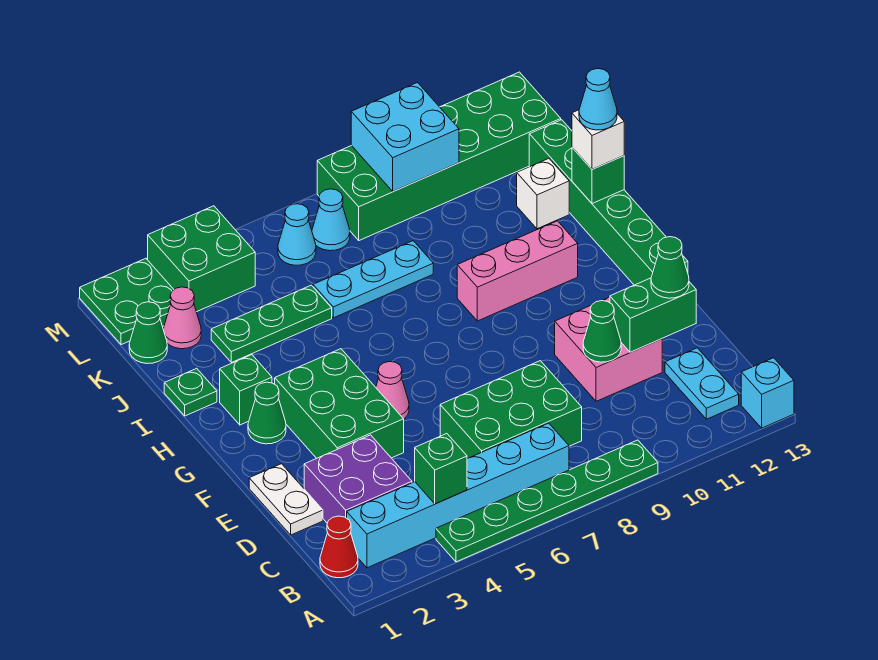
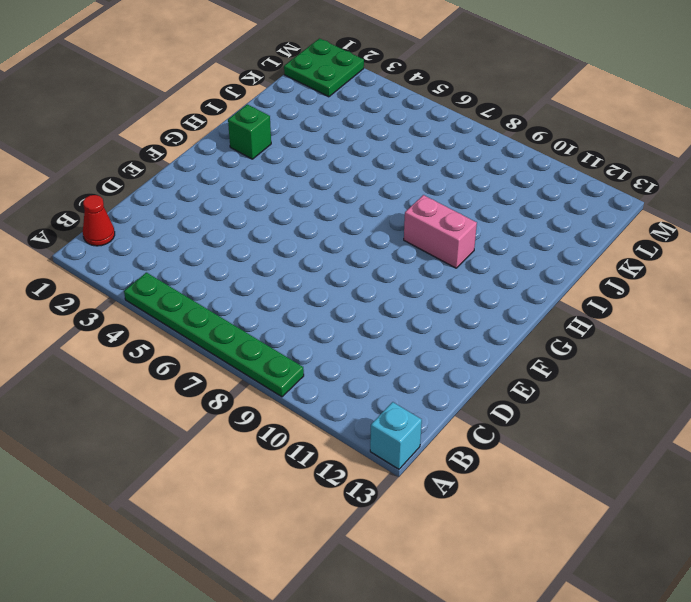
pink brick H9:H10 level 1 -> pink brick H9:H11 level 1
none -> cyan brick B2:B7 level 1
none -> cyan plate B12:C12 level 1
none -> purple brick C2:D3 level 1
none -> green brick C6:D8 level 1

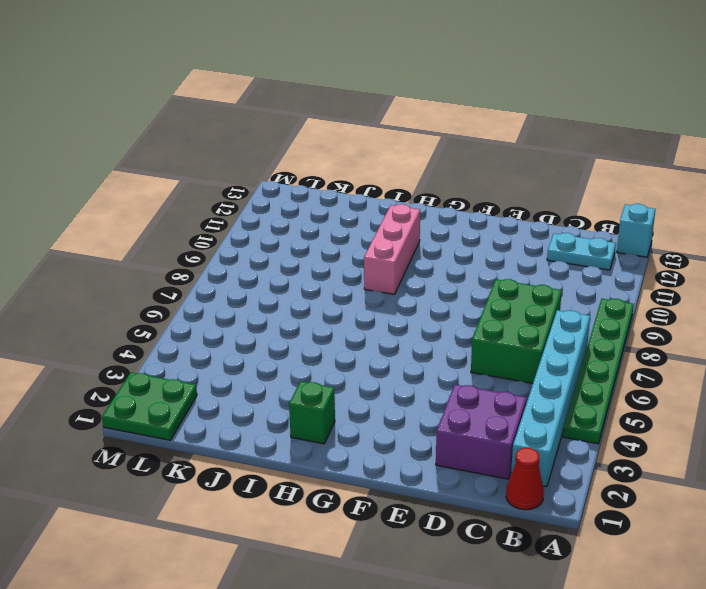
none -> white plate D1:E1 level 1
none -> pink brick D10:E11 level 1
none -> green brick E3:G4 level 1
none -> pink cone F5 level 1

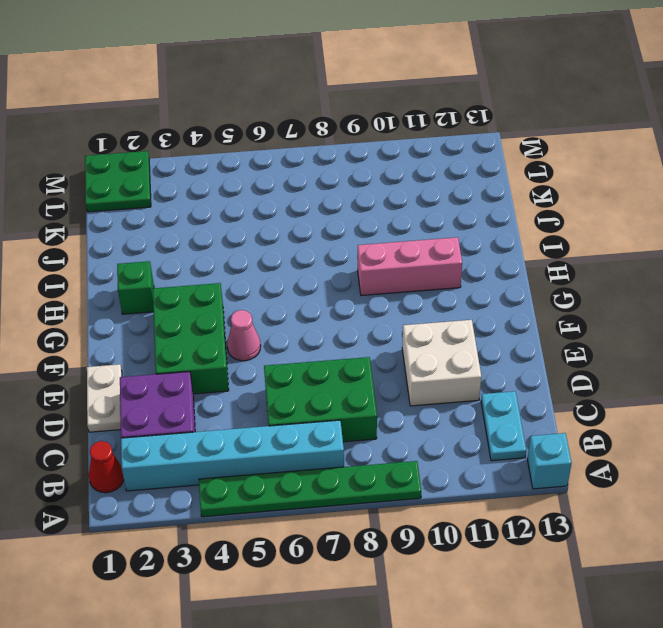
white brick D10:E11 level 1 -> pink brick D10:E11 level 1
none -> green brick F13:K13 level 1
none -> green cone G2 level 1
none -> green plate I1 level 1
none -> green plate J3:J5 level 1

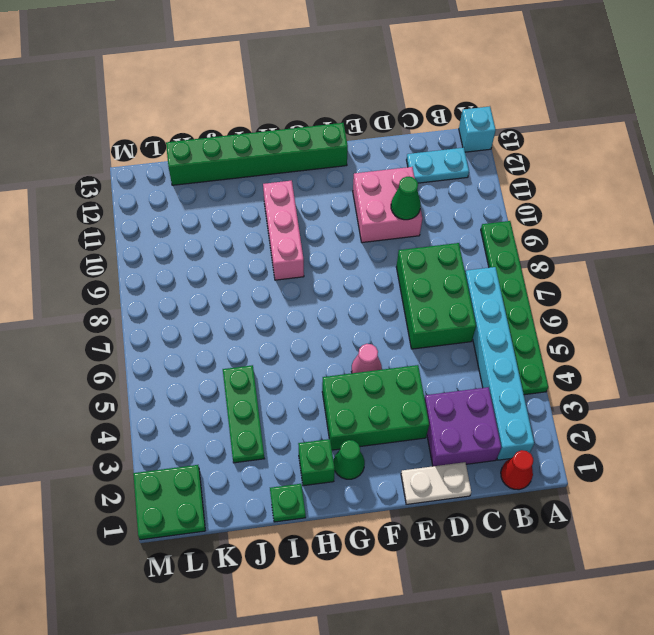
none -> cyan plate J6:J8 level 1
none -> white brick J12 level 1
none -> green cone K1 level 1
none -> pink cone K2 level 1

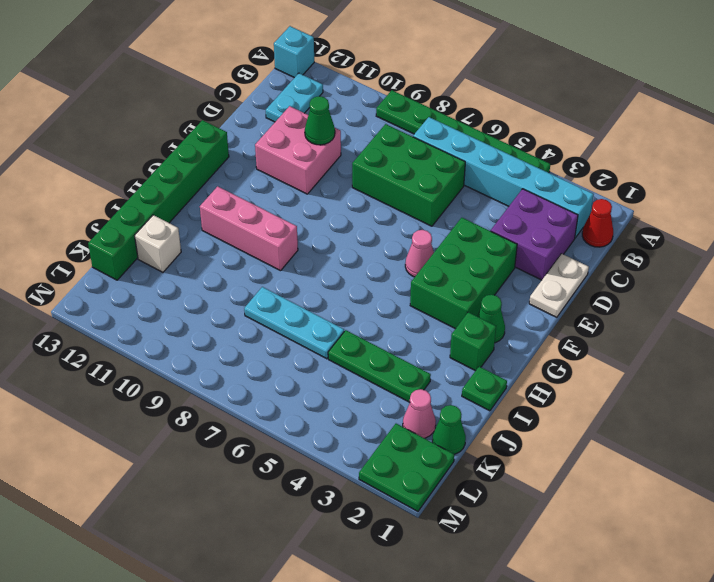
none -> green brick L3:M4 level 1
none -> cyan cone L6 level 1
none -> cyan cone L7 level 1
none -> green brick L8:M13 level 1

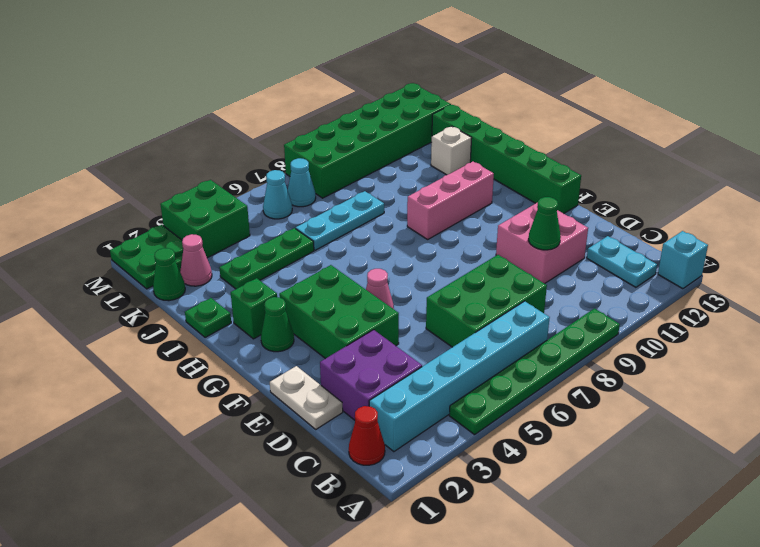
none -> green brick B4 level 2
none -> green brick D11:D12 level 2
none -> green brick I13 level 2
none -> cyan brick L9:M10 level 2

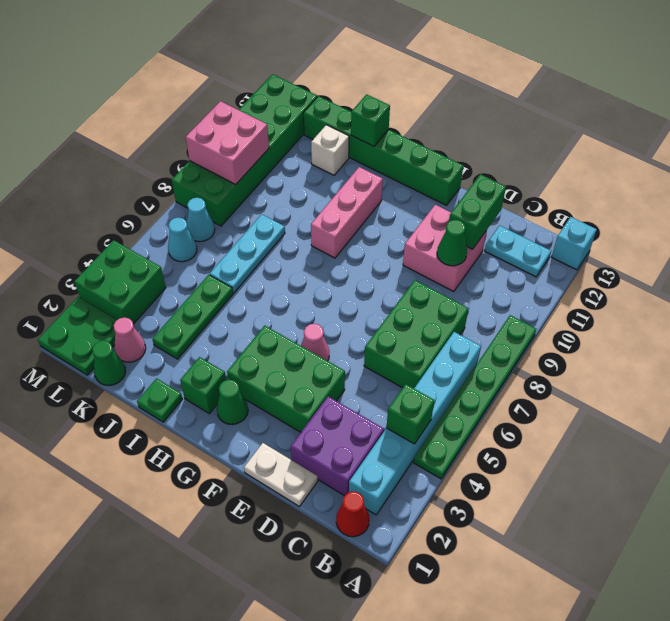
pink brick L9:M10 level 2 -> cyan brick L9:M10 level 2
none -> green cone D12 level 3
none -> white brick I13 level 3
none -> cyan cone I13 level 4

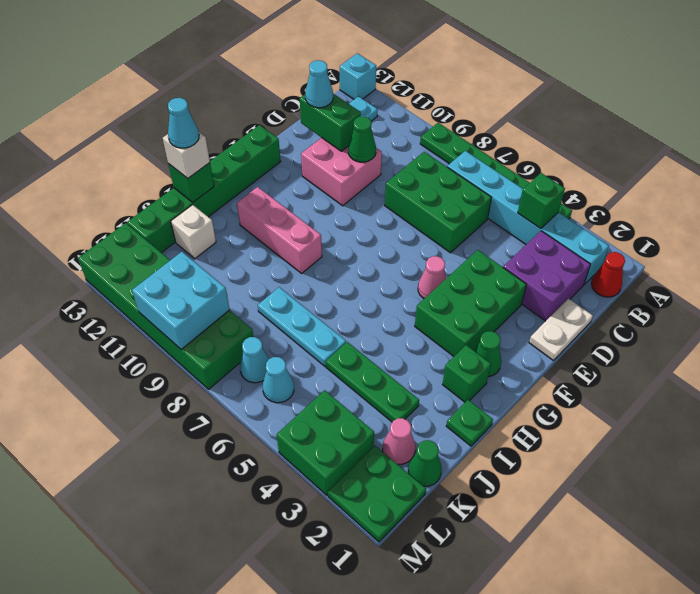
cyan cone D12 level 3 -> green cone D12 level 3

